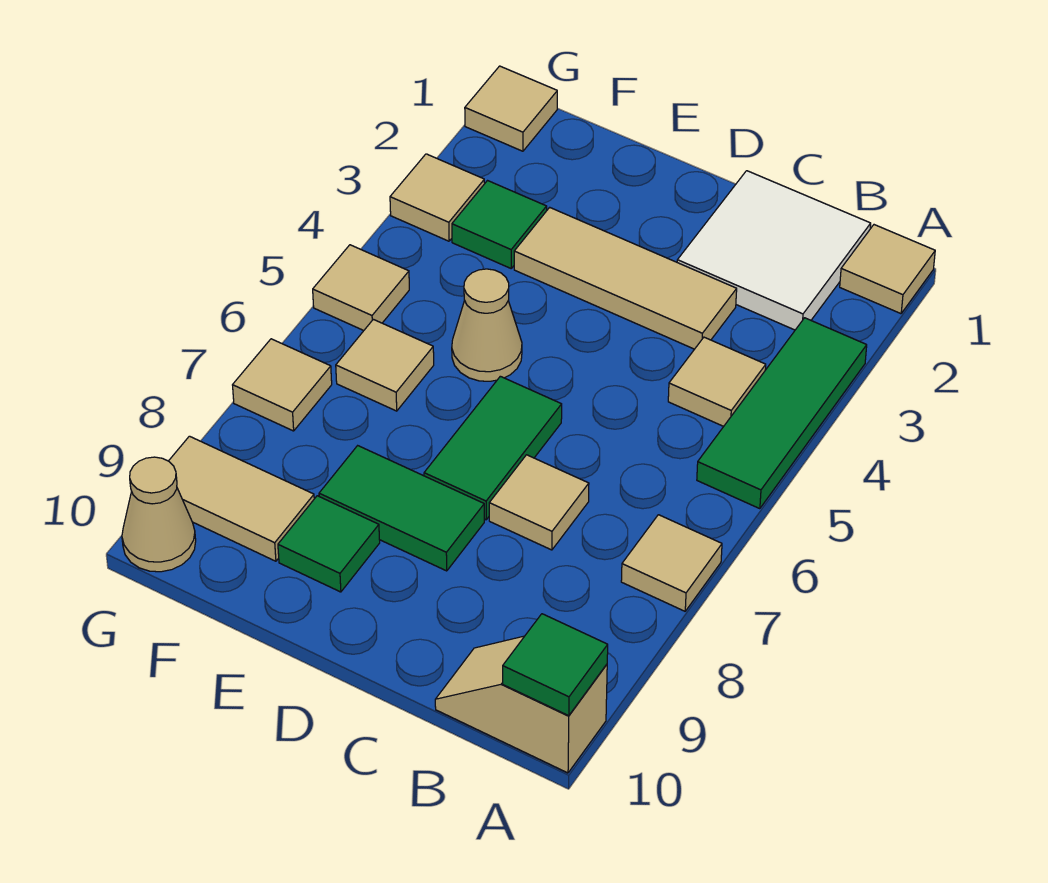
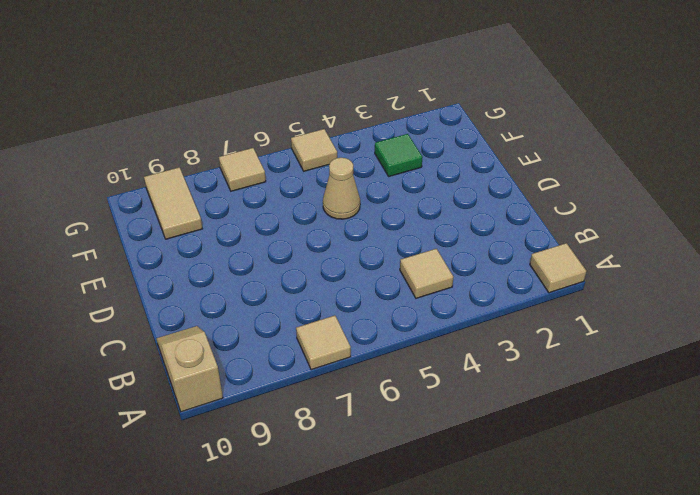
none -> green tile A3:A5 level 1
none -> white tile B1:C2 level 1
none -> tan tile C3:E3 level 1

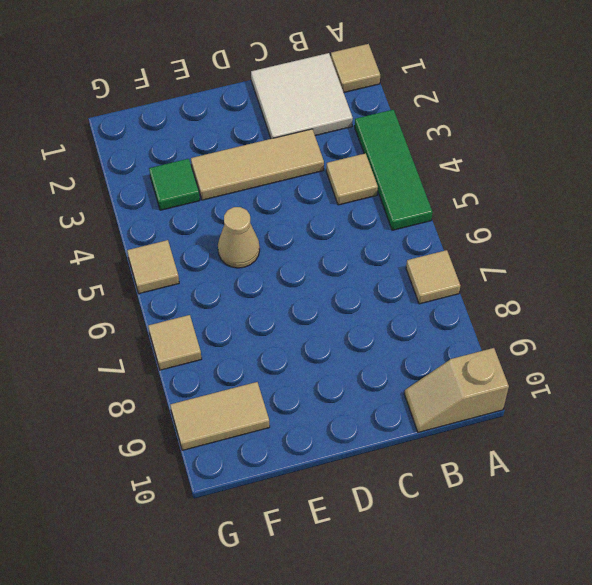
none -> tan tile C7 level 1
none -> green tile D6:D7 level 1
none -> green tile D8:E8 level 1

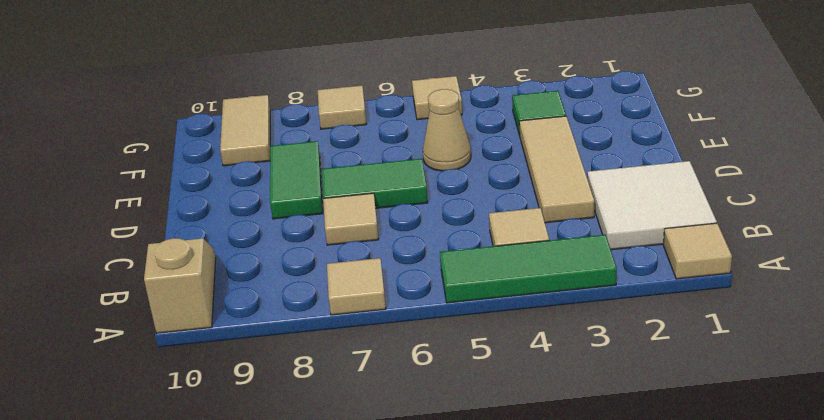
none -> green tile E9 level 1
none -> tan tile F6 level 1
none -> tan tile G1 level 1

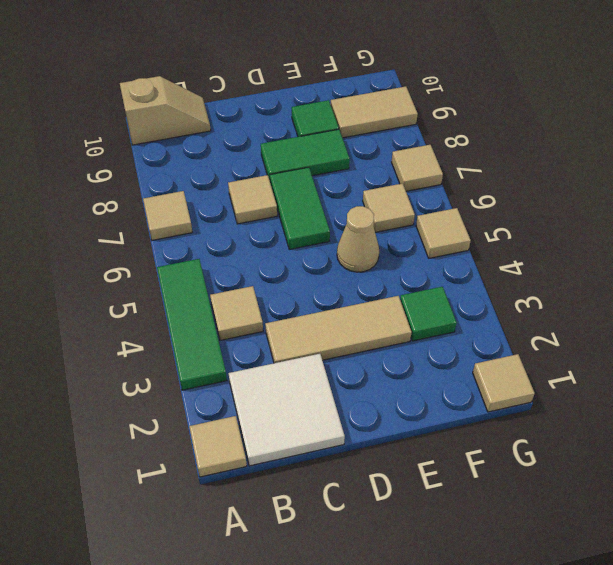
none -> tan tile G3 level 1
none -> tan cone G10 level 1
none -> green tile A10 level 2

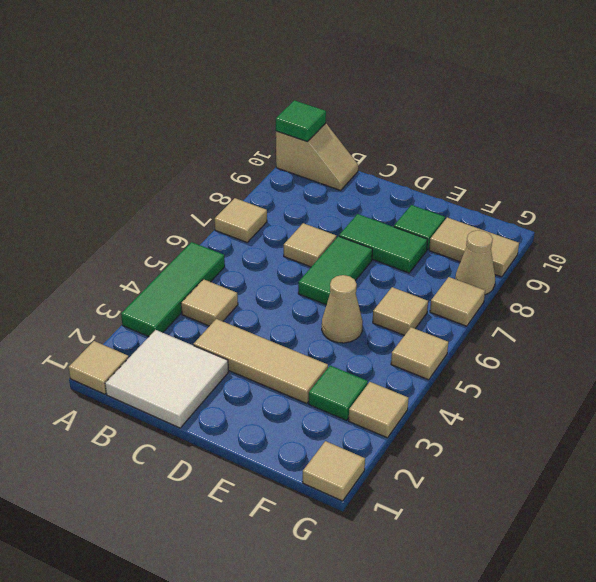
tan cone G8 level 1 -> tan cone G10 level 1

